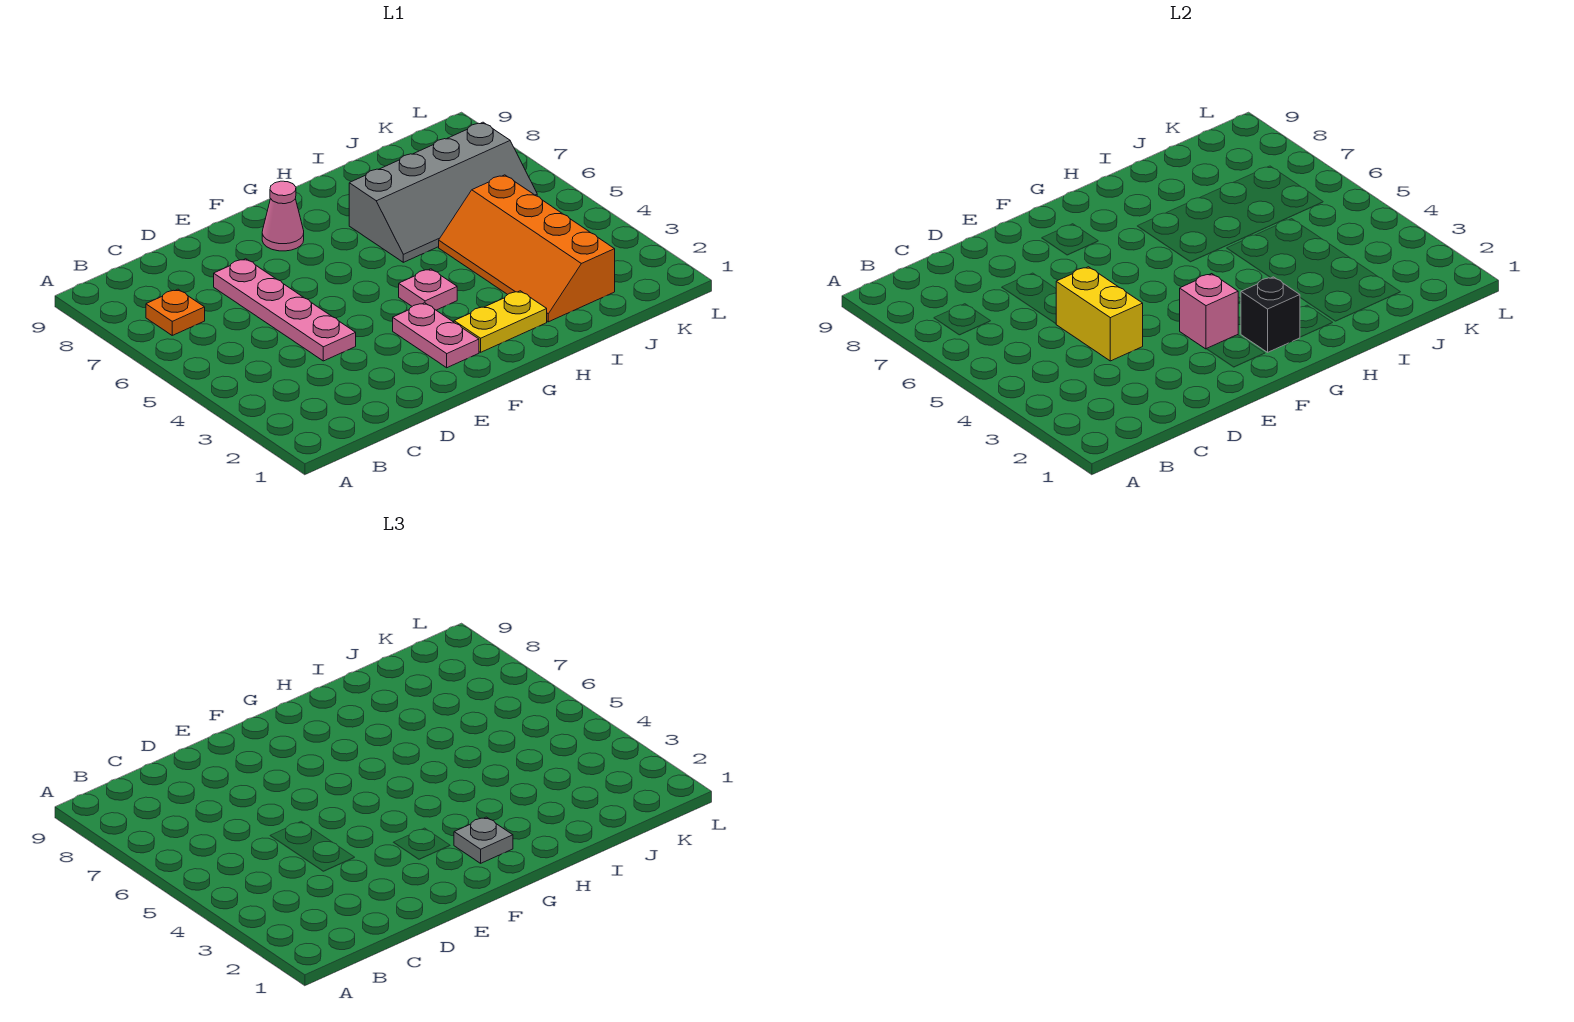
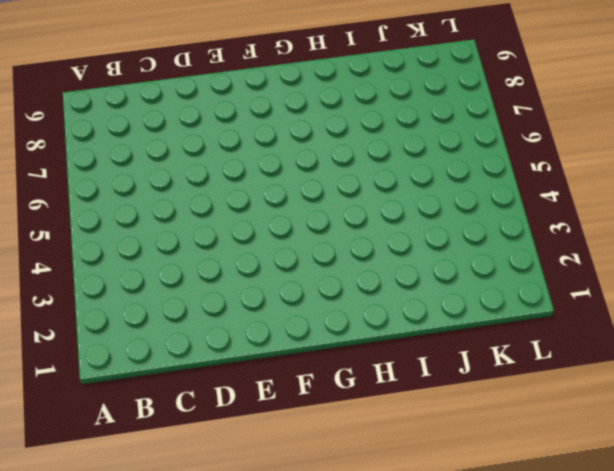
none -> orange plate B7 level 1
none -> pink plate D4:D7 level 1
none -> pink plate F2:F3 level 1

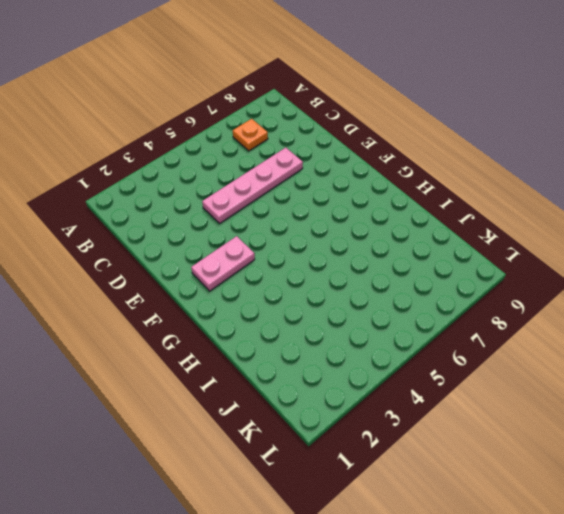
none -> pink cone F8 level 1
none -> yellow plate G2:H2 level 1
none -> pink plate G4 level 1

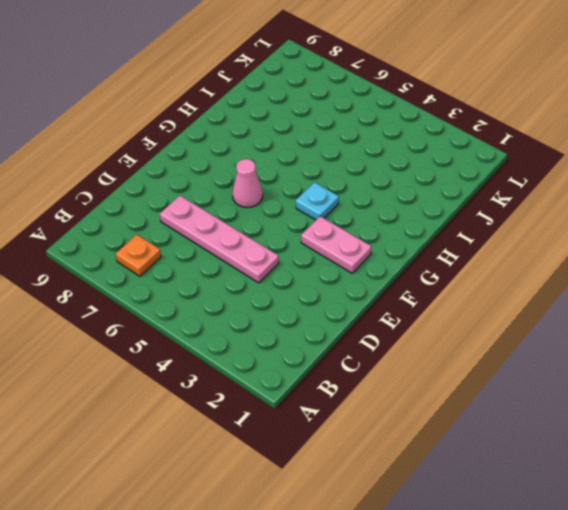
pink cone F6 level 1 -> pink cone F8 level 1
cyan plate G4 level 1 -> pink plate G4 level 1
none -> yellow plate G2:H2 level 1
none -> grey slope H6:K7 level 1 top 7
none -> orange slope I2:J5 level 1 top J

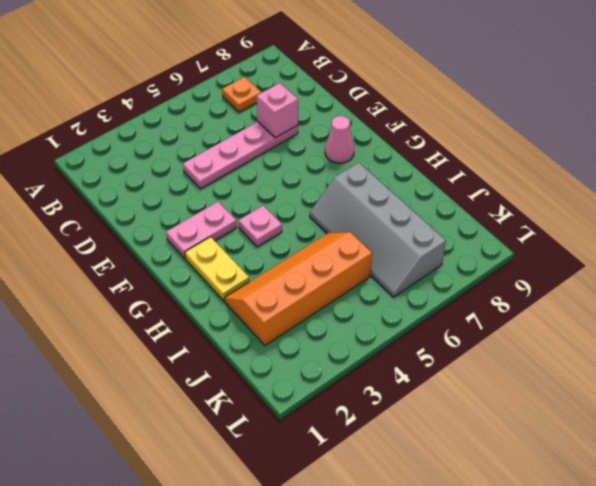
pink brick D7 level 2 -> pink brick F3 level 2
none -> yellow brick D4:D5 level 2
none -> black brick G2 level 2
none -> grey plate G2 level 3

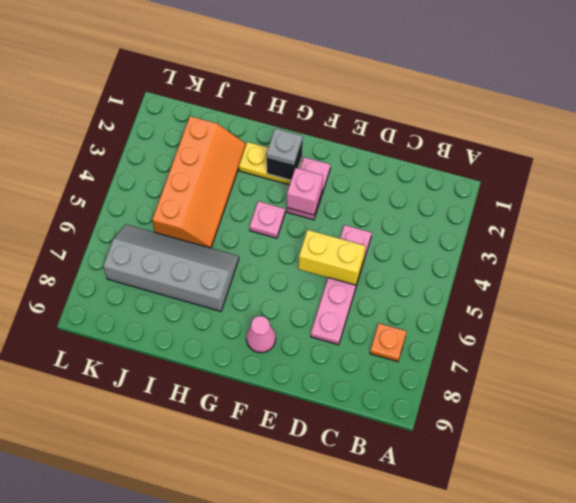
yellow brick D5:E5 level 2 -> yellow brick D4:D5 level 2

